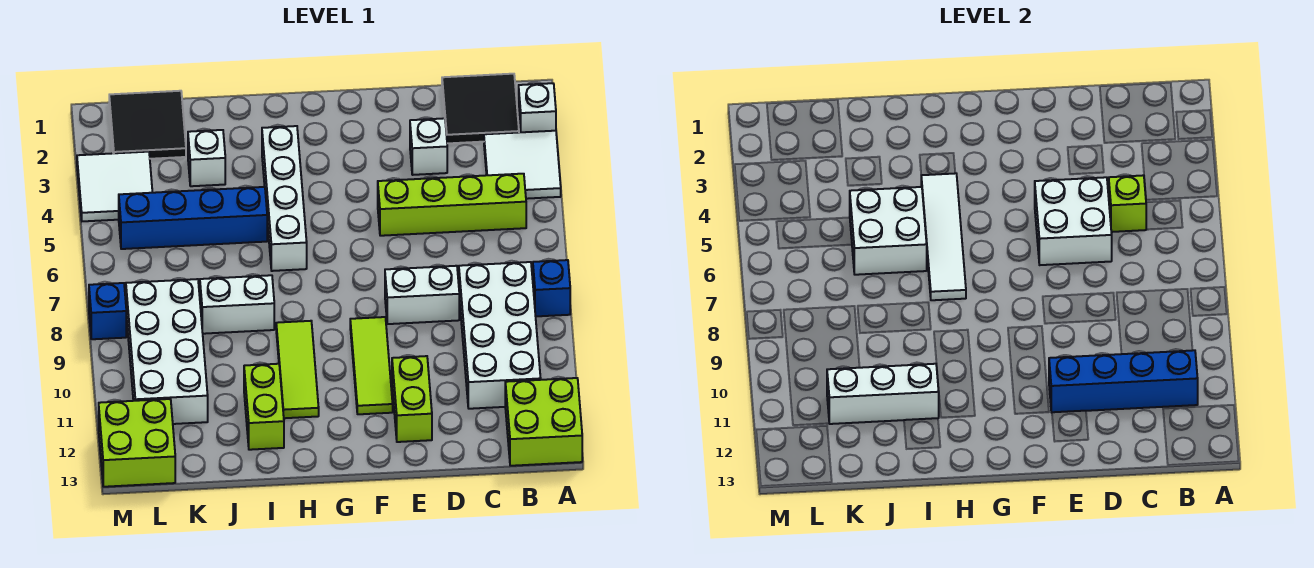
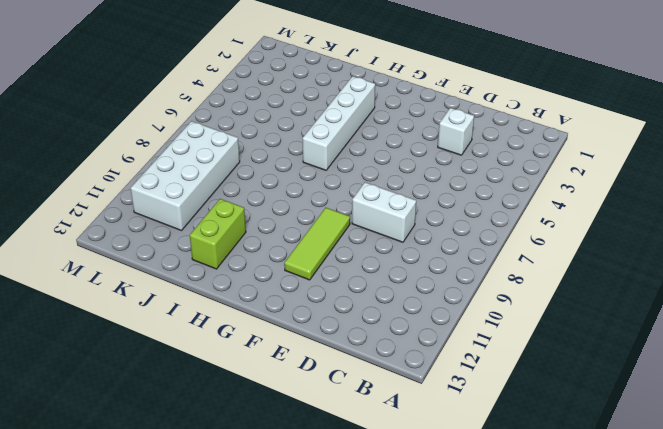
none -> white brick A2 level 1
none -> white tile A3:B4 level 1
none -> blue brick A8 level 1

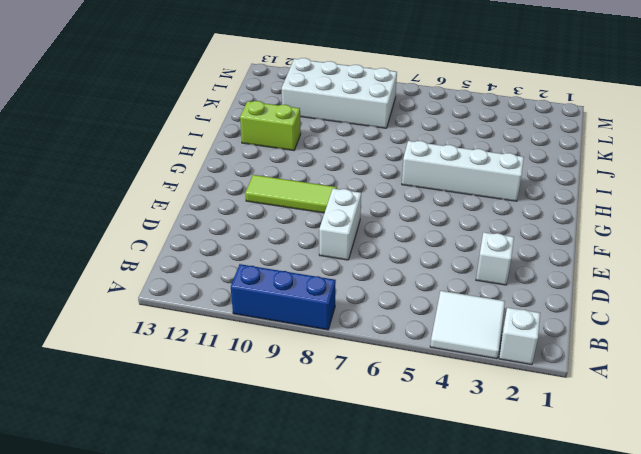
blue brick A8:A10 level 1 -> blue brick A8 level 1
none -> lime brick A12:B13 level 1
none -> black tile B1:C2 level 1
none -> lime brick B5:E5 level 1

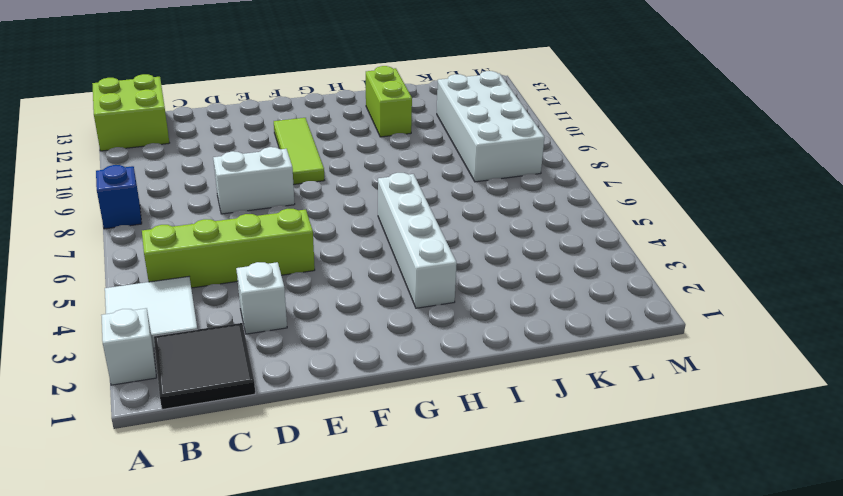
none -> white brick B8:C11 level 1
none -> lime brick E11:E12 level 1
none -> lime tile H9:H11 level 1

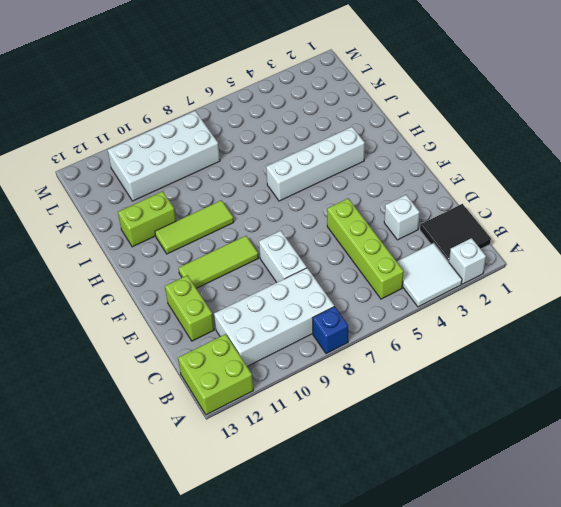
lime brick D12:E12 level 1 -> lime brick E11:E12 level 1
none -> blue brick I5:L5 level 1
none -> white brick I8:J8 level 1
none -> white brick J3 level 1

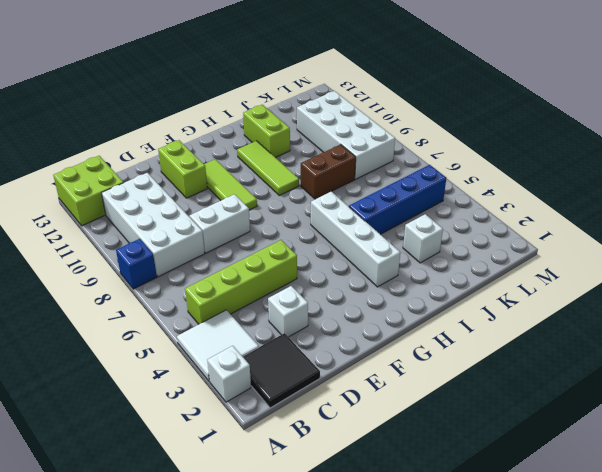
brown brick I8:J8 level 1 -> white brick I8:J8 level 1
none -> black tile K1:L2 level 1
none -> white tile L3:M4 level 1
none -> lime brick L12:M13 level 1

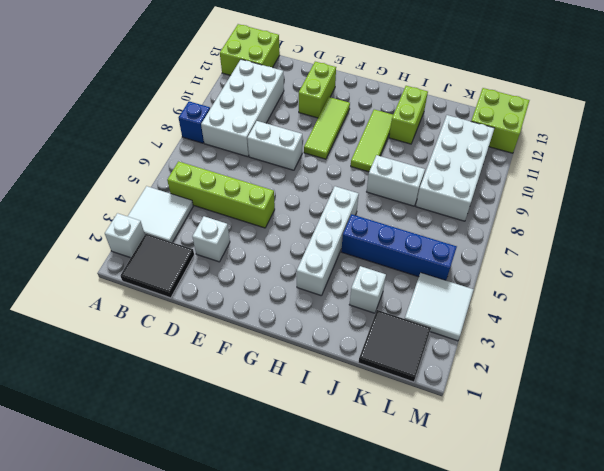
none -> blue brick M8 level 1
none -> blue brick B11:E11 level 2
none -> lime brick C5 level 2

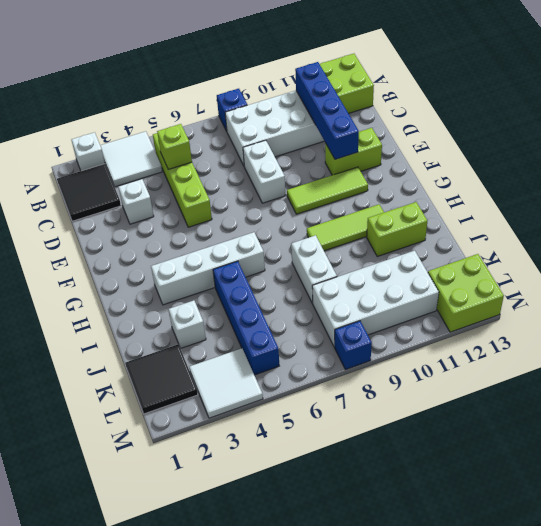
none -> white brick D5:E6 level 2
none -> white tile H4:H7 level 2
none -> white brick I5:J6 level 2

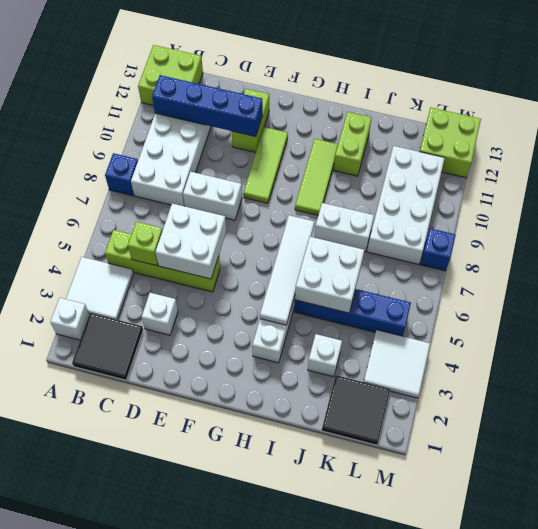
none -> white brick I11:K11 level 2

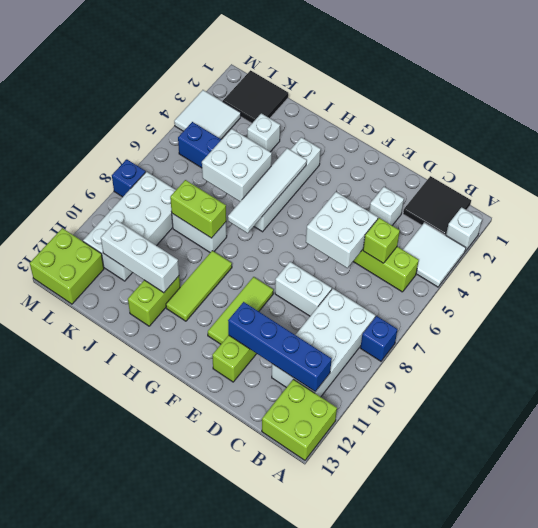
lime brick I8:J8 level 2 -> none

